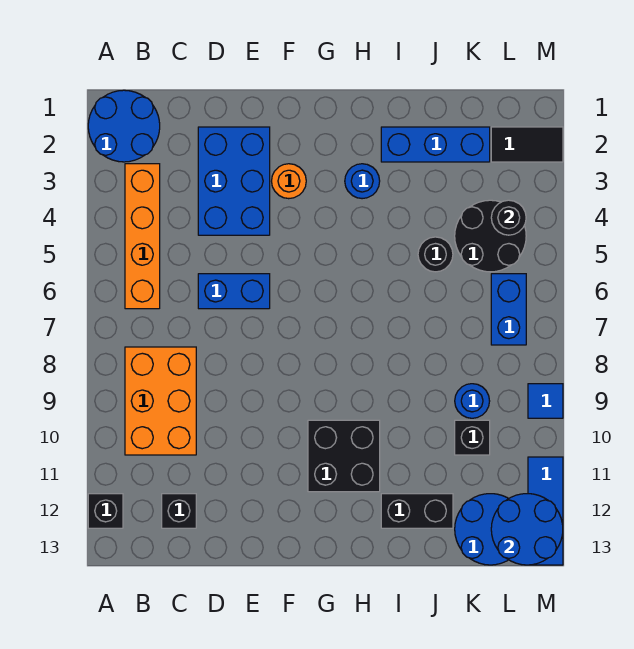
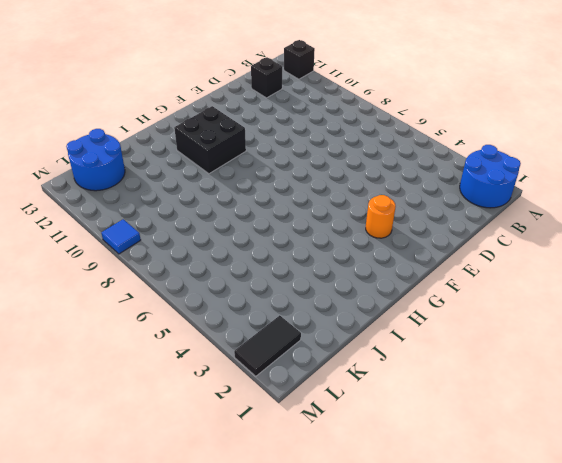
none -> orange brick B3:B6 level 1
none -> orange brick B8:C10 level 1
none -> blue brick D2:E4 level 1

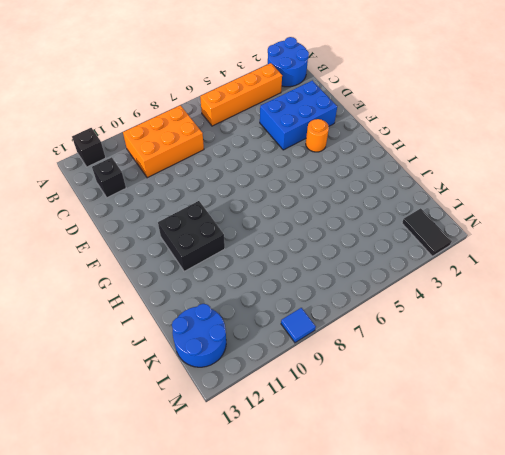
none -> blue brick D6:E6 level 1
none -> blue round brick H3 level 1
none -> blue brick I2:K2 level 1

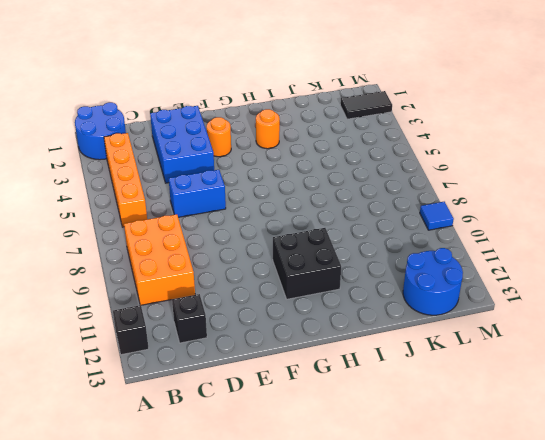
orange round brick H3 level 1 -> blue round brick H3 level 1
none -> blue brick I2:K2 level 1
none -> black brick I12:J12 level 1
none -> black round brick J5 level 1

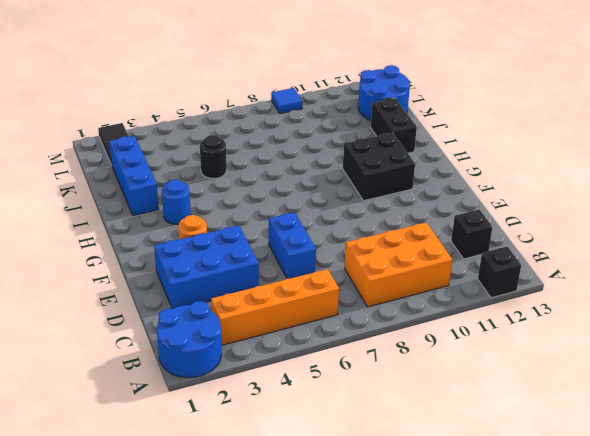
none -> black round brick K4:L5 level 1
none -> blue round brick K9 level 1
none -> black brick K10 level 1

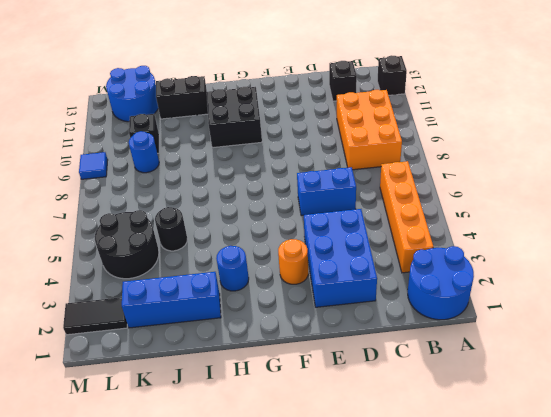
none -> blue brick L6:L7 level 1
none -> blue tile M11:M13 level 1
none -> black round brick L4 level 2

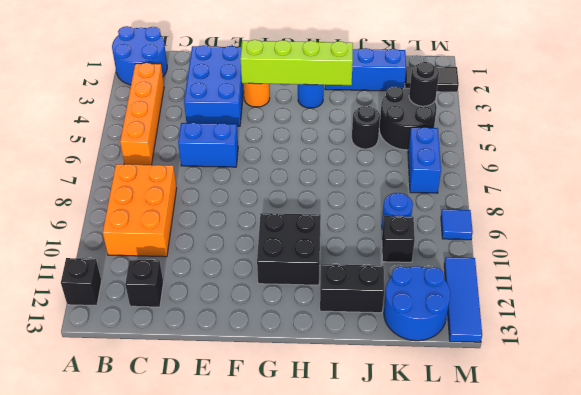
lime brick F3:I3 level 2 -> none
none -> blue round brick L12:M13 level 2

